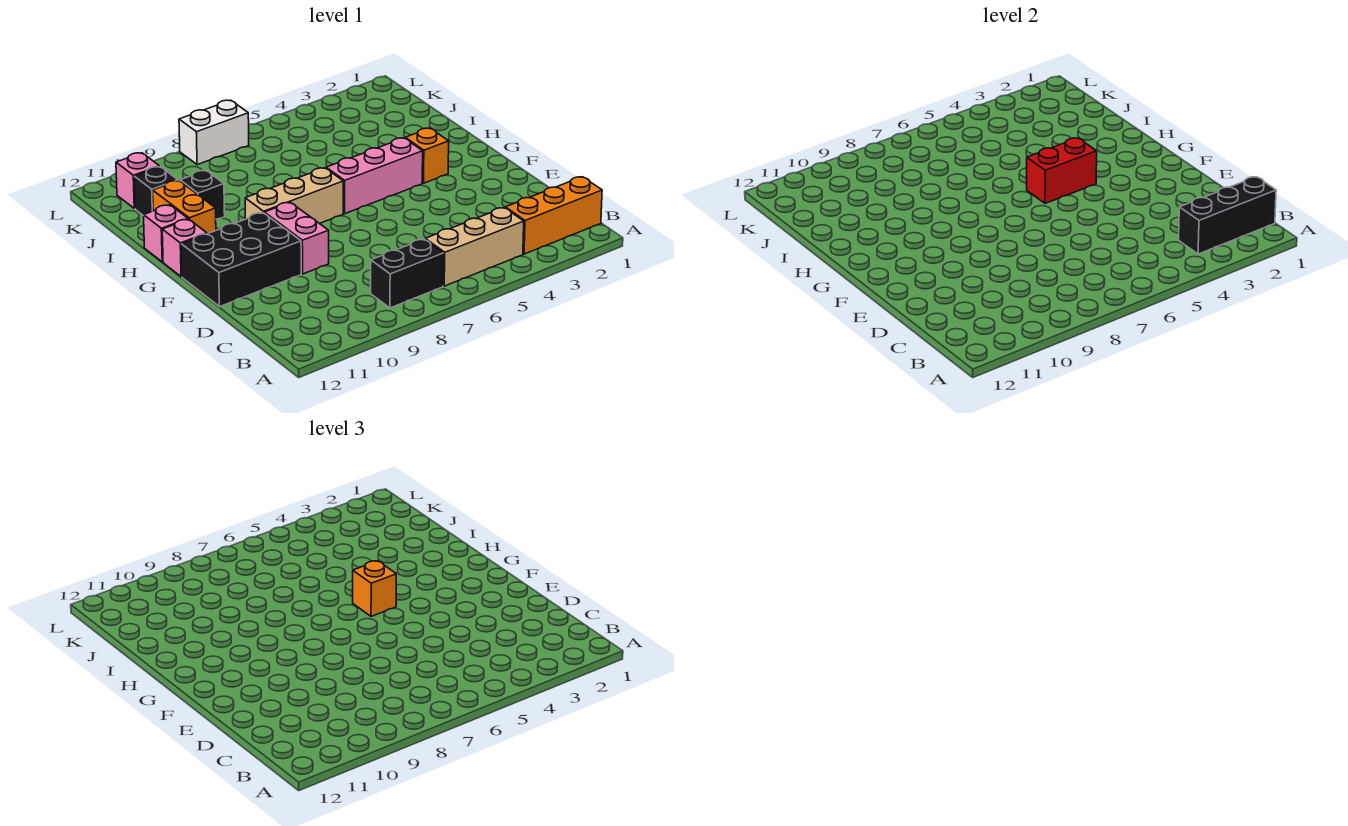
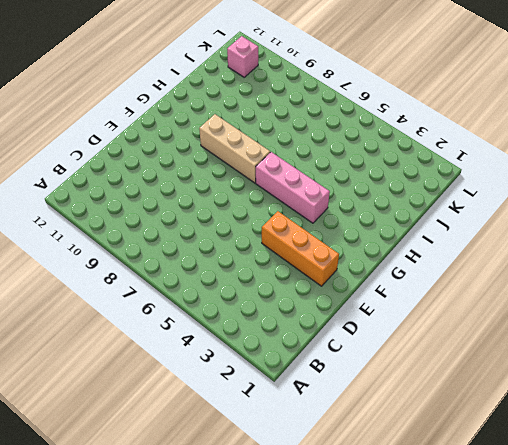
orange brick E2:E4 level 1 -> orange brick B1:B3 level 1
none -> tan brick B4:B6 level 1
none -> black brick B7:B8 level 1
none -> pink brick E9:F9 level 1

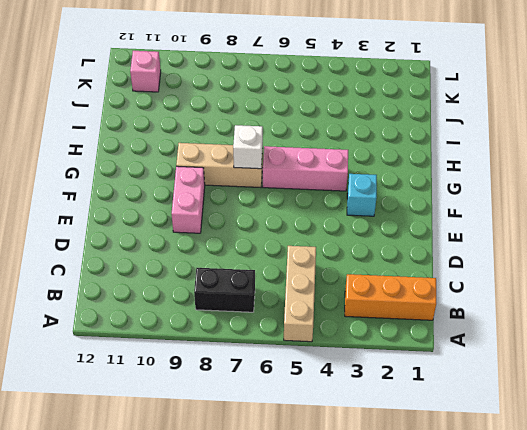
tan brick A5:C5 level 1 -> tan brick B4:B6 level 1
cyan brick F3 level 1 -> none
white brick G7 level 2 -> none
none -> black brick E10:F12 level 1
none -> orange brick G3 level 1
none -> pink brick G12 level 1

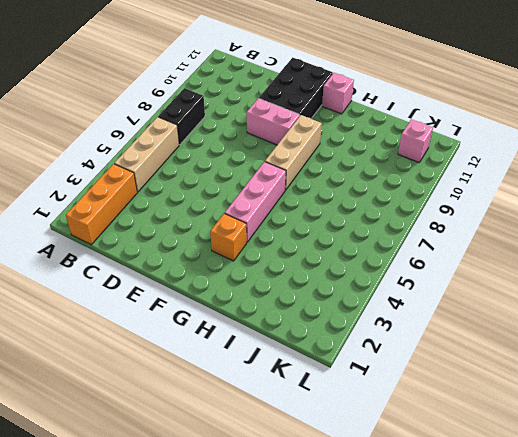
none -> orange brick H11:I11 level 1
none -> pink brick H12 level 1
none -> black brick I10 level 1

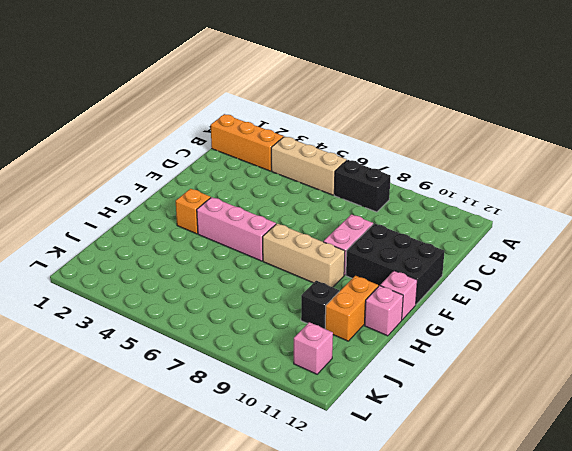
none -> black brick J11 level 1
none -> white brick L7:L8 level 1
none -> black brick B1:B3 level 2

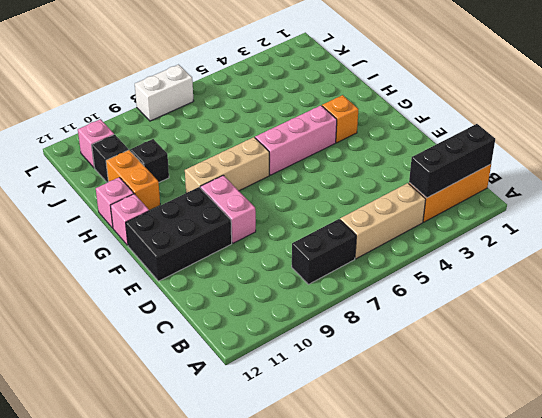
none -> red brick G4:G5 level 2
none -> orange brick G5 level 3

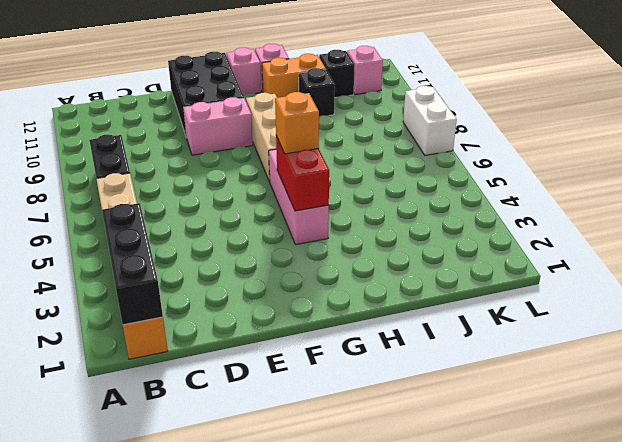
none -> orange brick G3 level 1

